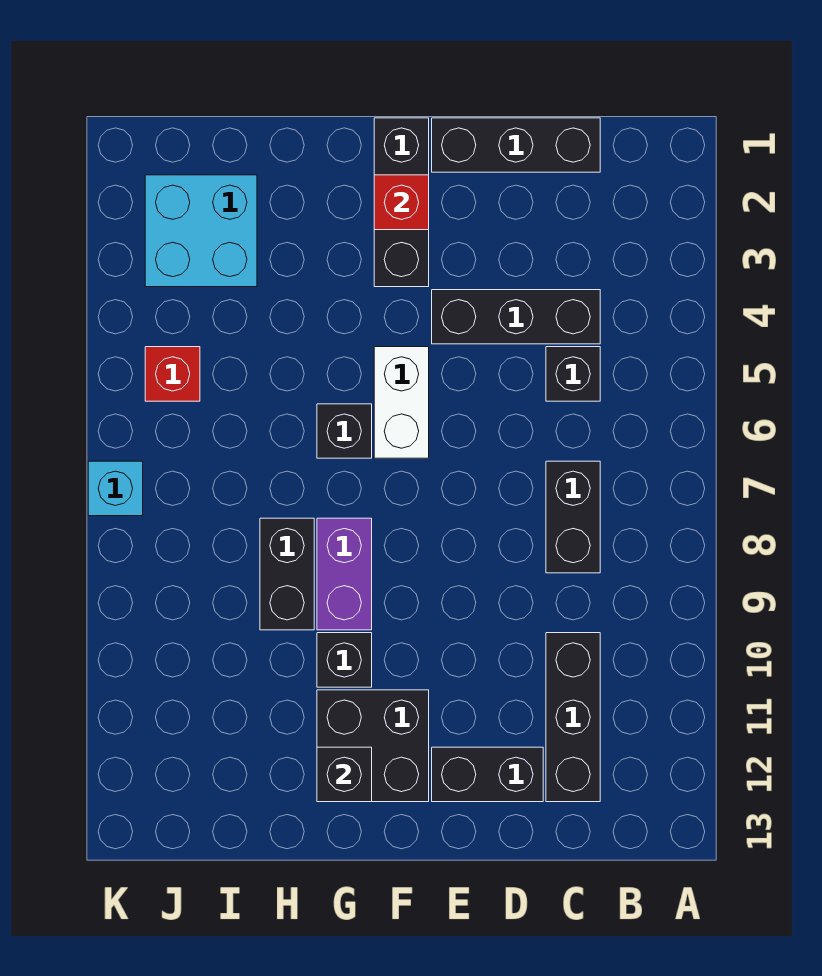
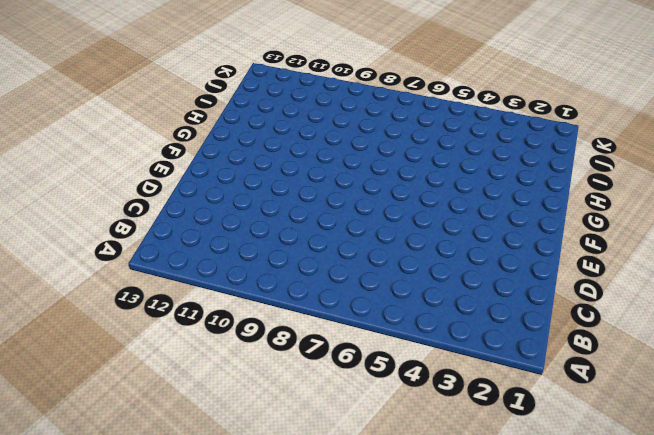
none -> black brick C1:E1 level 1
none -> black brick C4:E4 level 1
none -> black brick C5 level 1

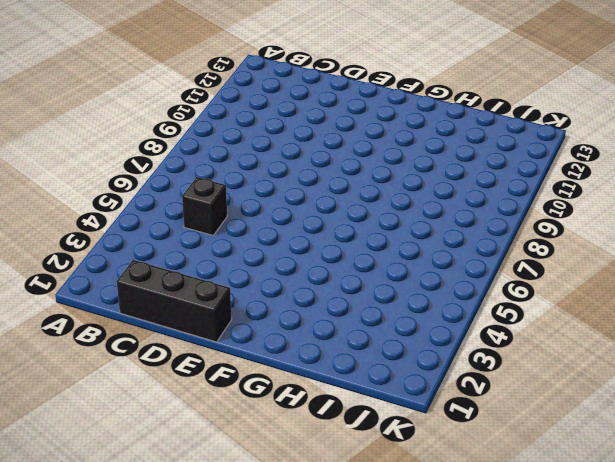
none -> black brick C4:E4 level 1
none -> black brick C7:C8 level 1
none -> black brick C10:C12 level 1

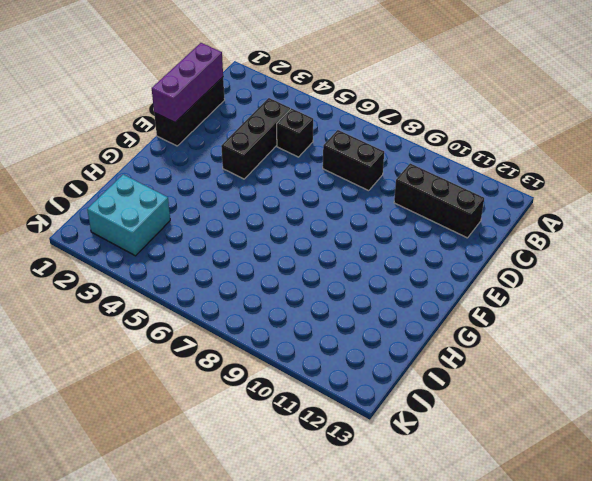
purple brick C1:E1 level 2 -> none
none -> black brick D12:E12 level 1
none -> black brick F1:F3 level 1
none -> white brick F5:F6 level 1

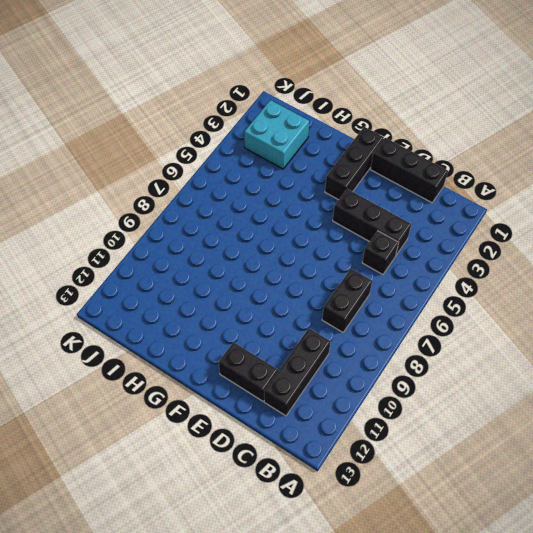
none -> white brick F5:F6 level 1
none -> black brick F11:G12 level 1
none -> black brick G6 level 1

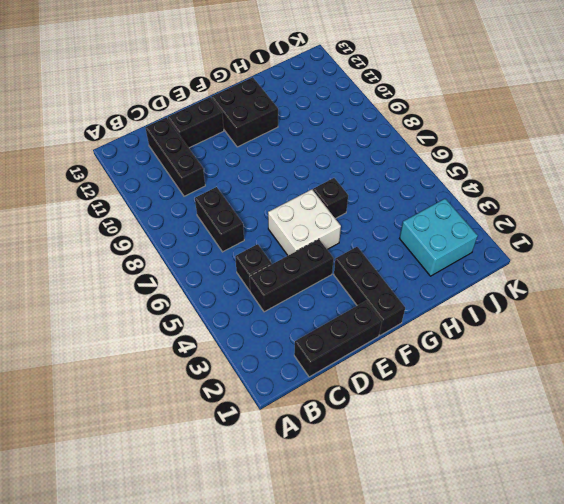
white brick E5:F6 level 1 -> white brick F5:F6 level 1
none -> purple brick G8:G9 level 1
none -> black brick G10 level 1
none -> black brick H8:H9 level 1

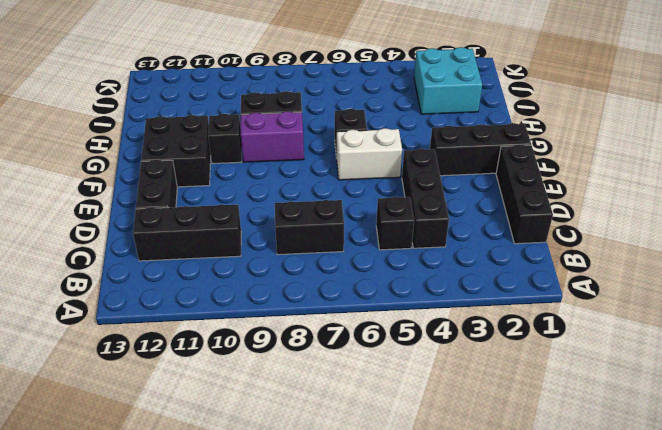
none -> red brick J5 level 1
none -> cyan brick K7 level 1
none -> red brick F2 level 2

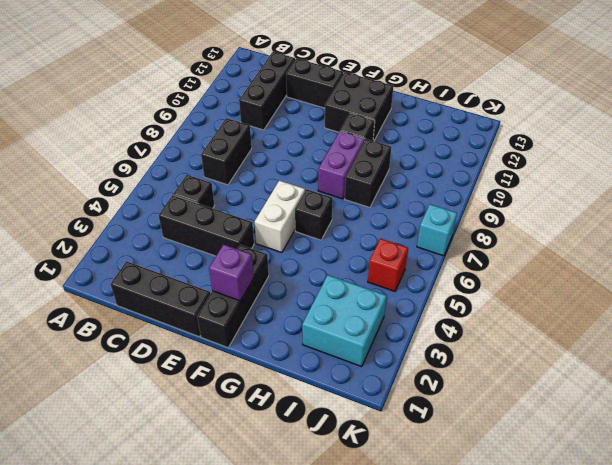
purple brick F2 level 2 -> red brick F2 level 2
none -> black brick G12 level 2

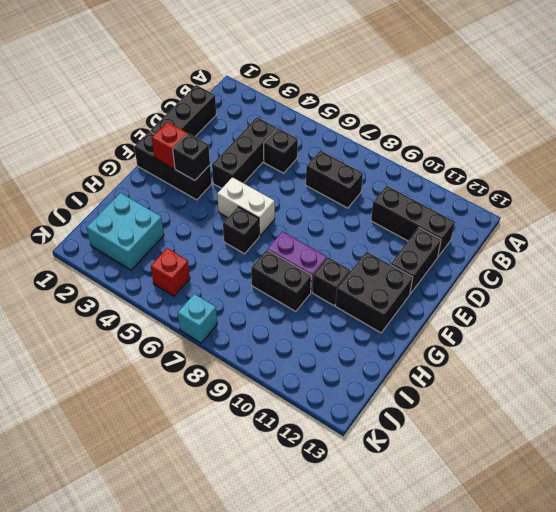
black brick F3 level 2 -> black brick G12 level 2

